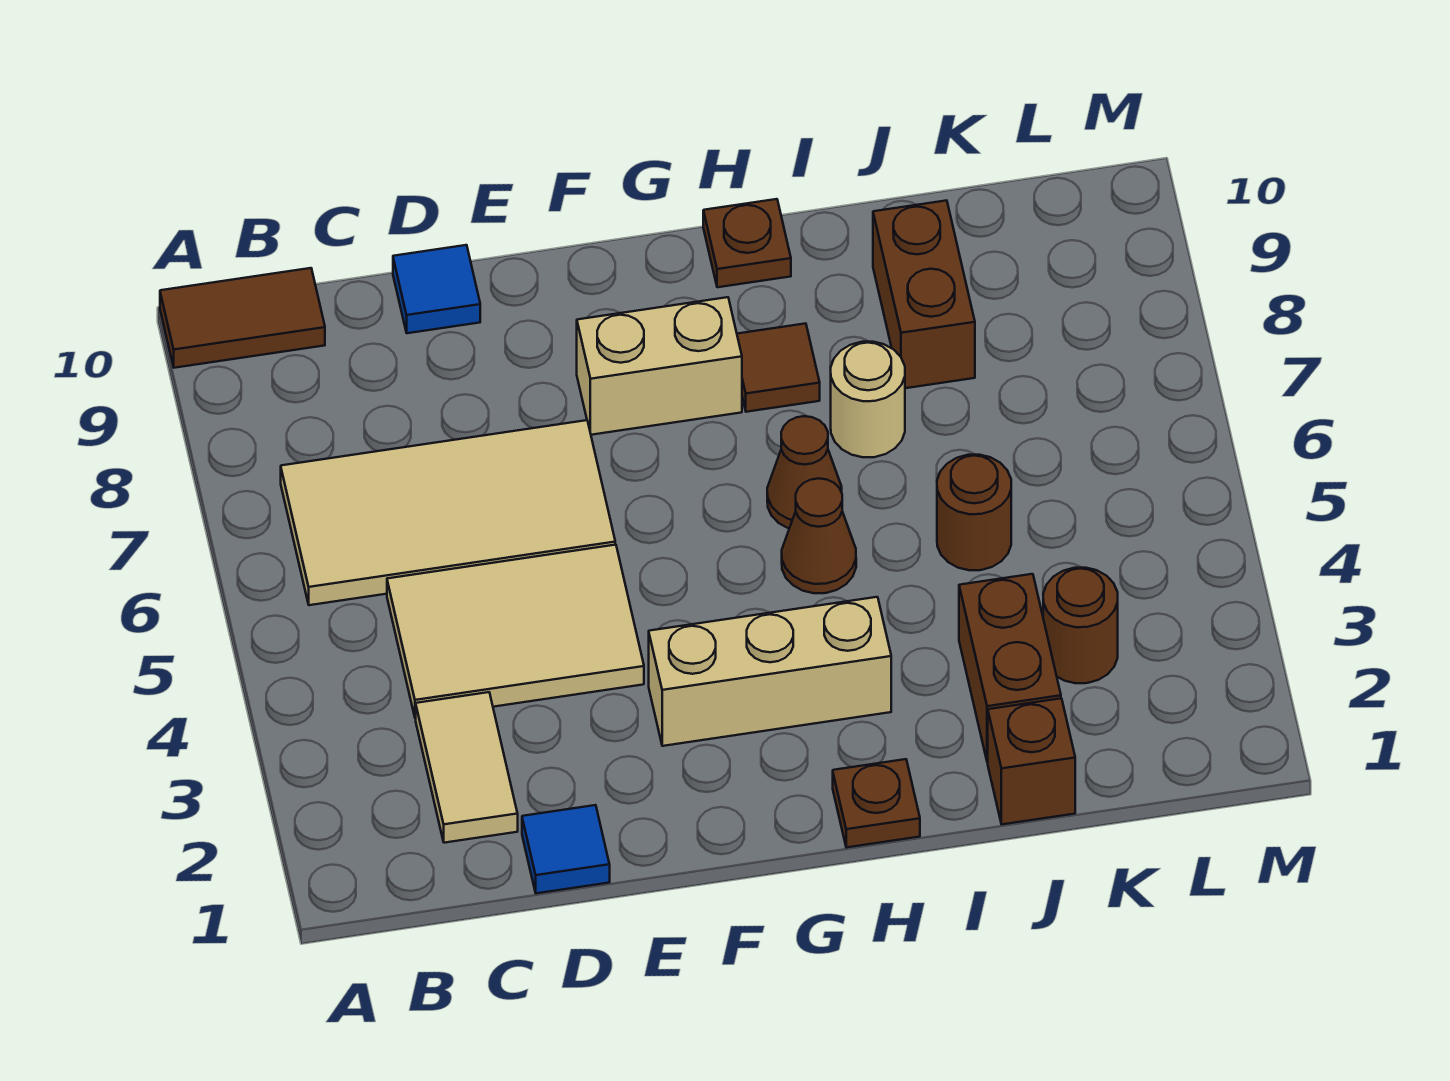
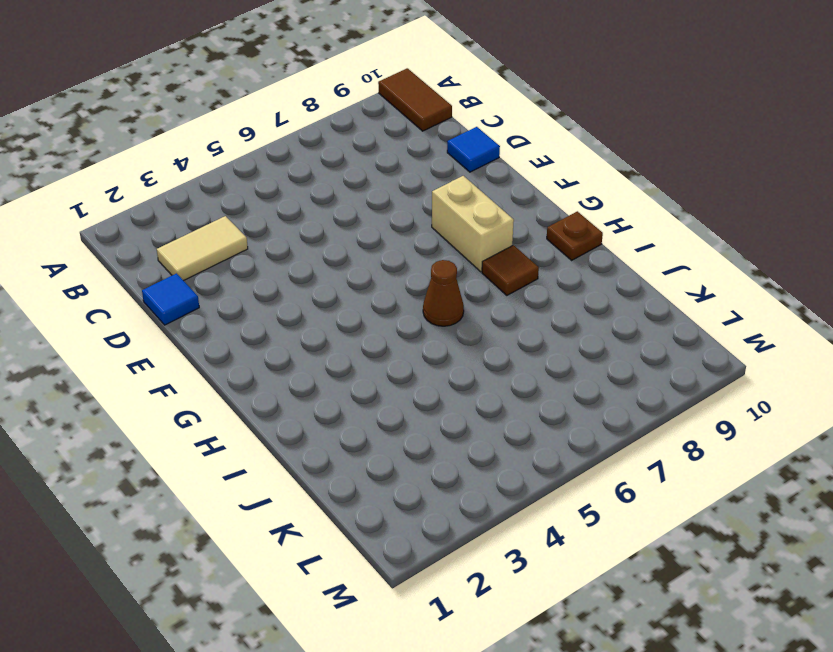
none -> tan tile B6:E7 level 1
none -> tan tile C4:E5 level 1
none -> tan brick F3:H3 level 1

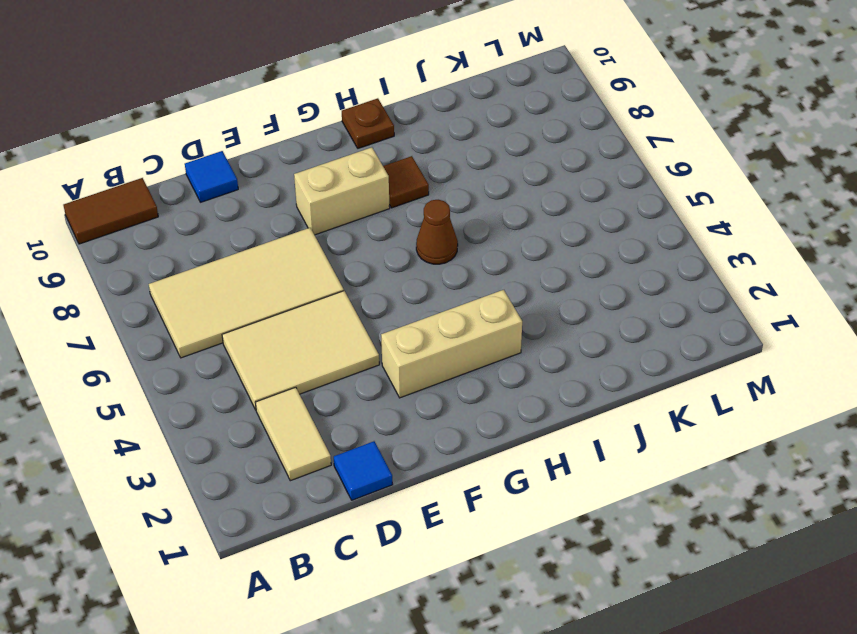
none -> brown plate H1 level 1
none -> brown cone H5 level 1
none -> tan round brick I7 level 1

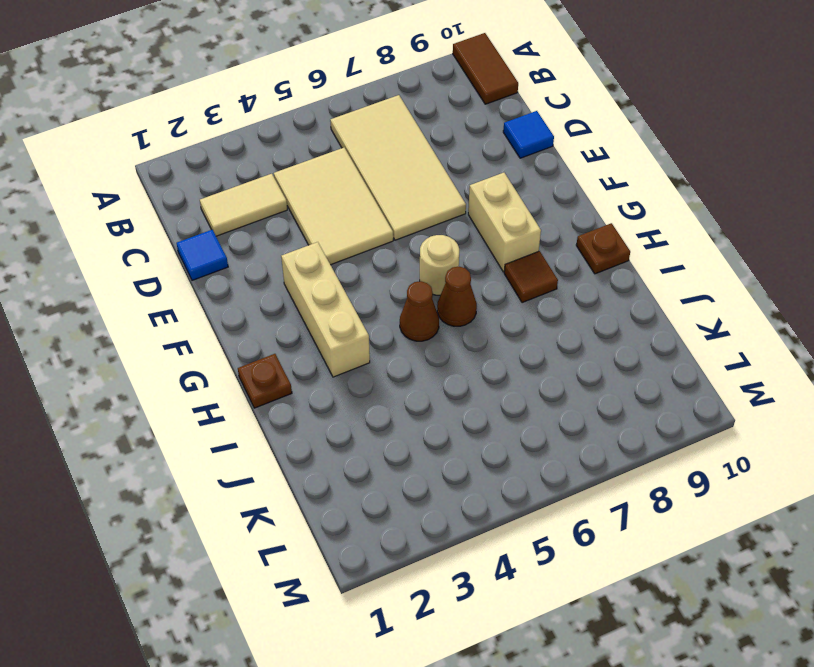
tan round brick G6 level 1 -> tan round brick I7 level 1
none -> brown brick J1 level 1
none -> brown brick J2:J3 level 1
none -> brown round brick J5 level 1

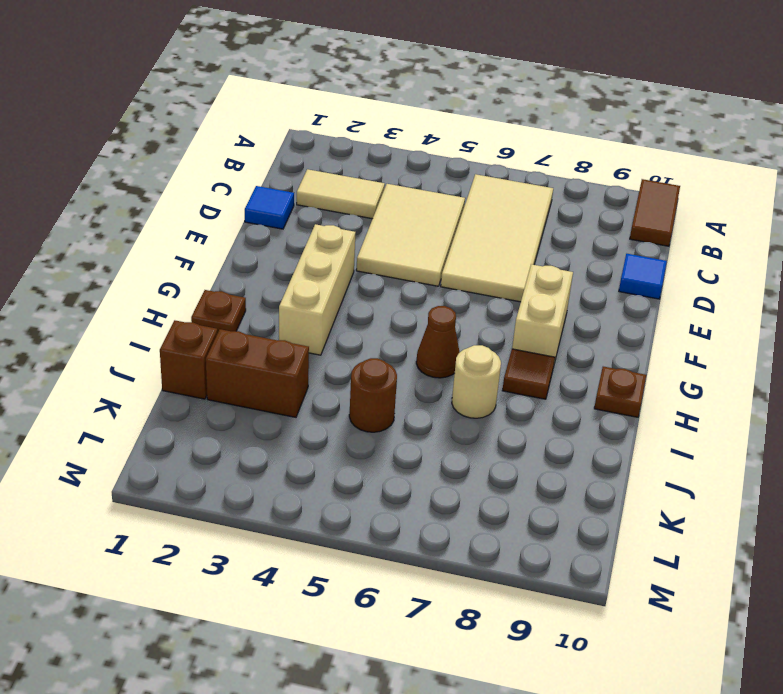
none -> brown cone H5 level 1
none -> brown brick J8:J9 level 1
none -> brown round brick K3 level 1

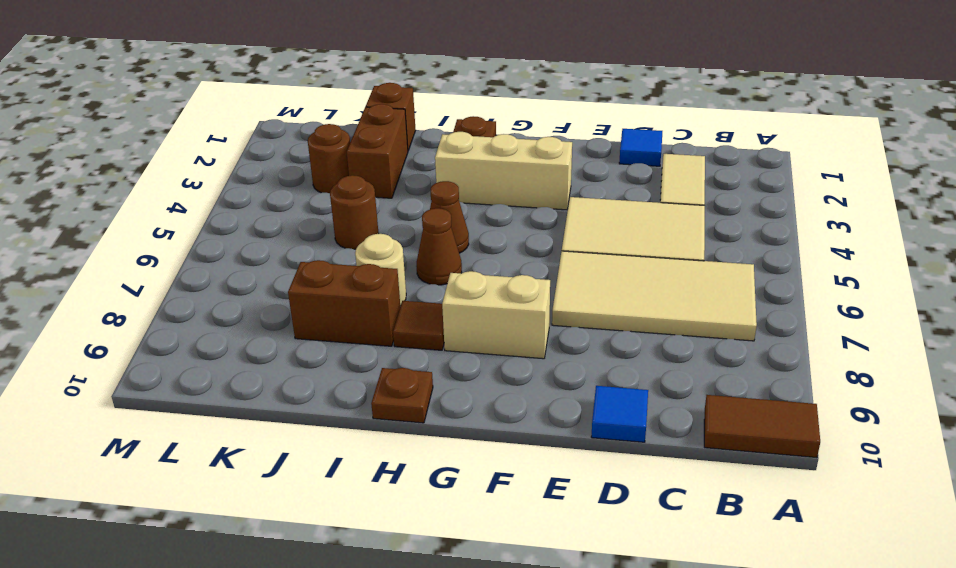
brown brick I8:J8 level 1 -> brown brick J8:J9 level 1

